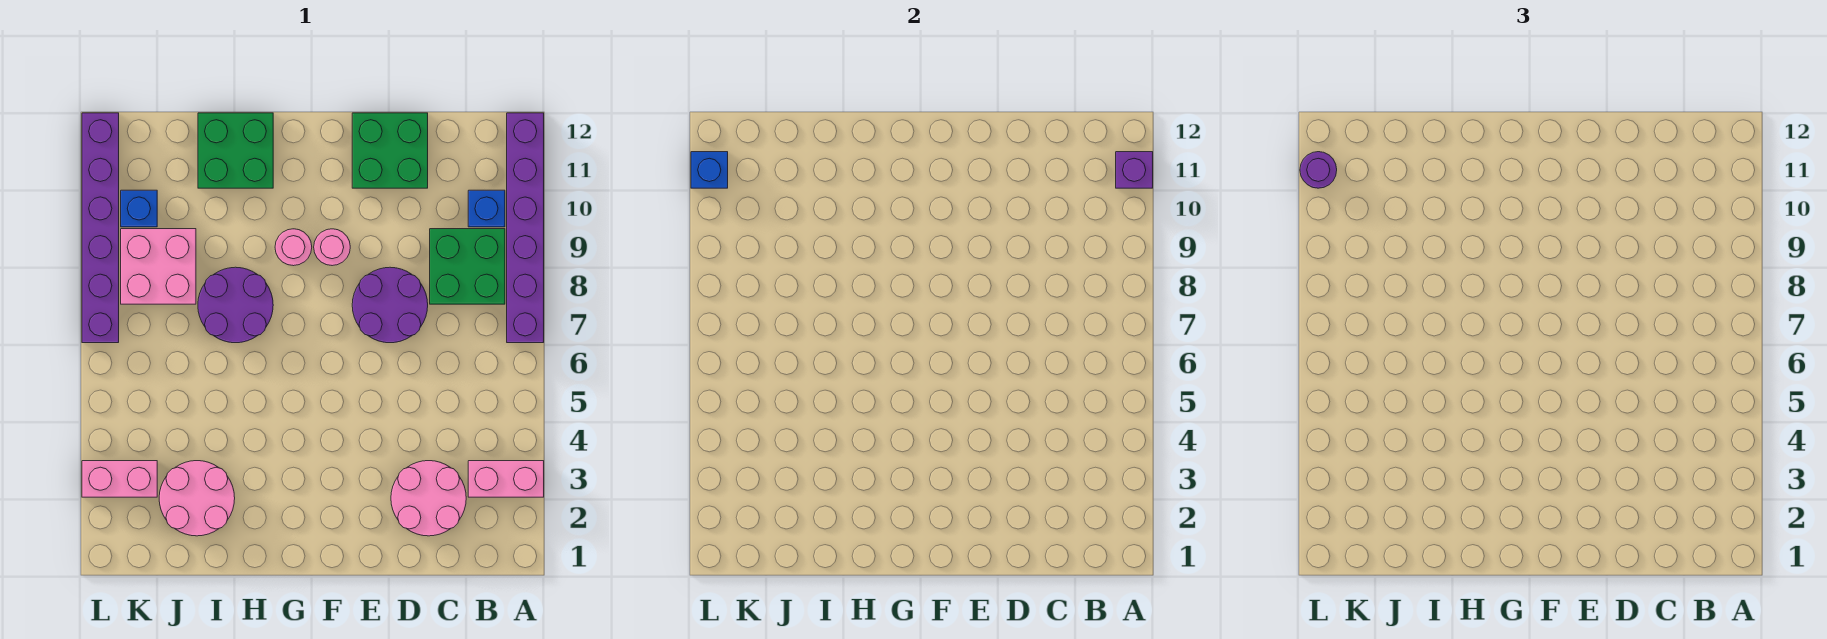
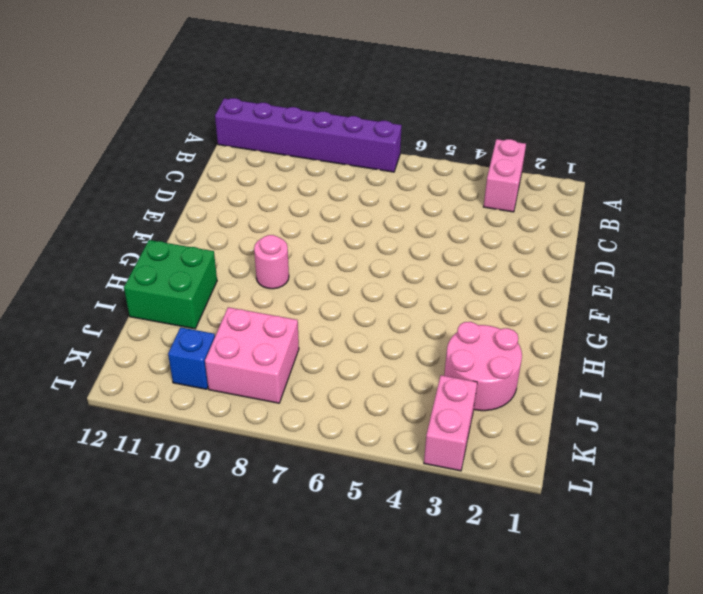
none -> green brick B8:C9 level 1
none -> blue brick B10 level 1
none -> pink round brick C2:D3 level 1

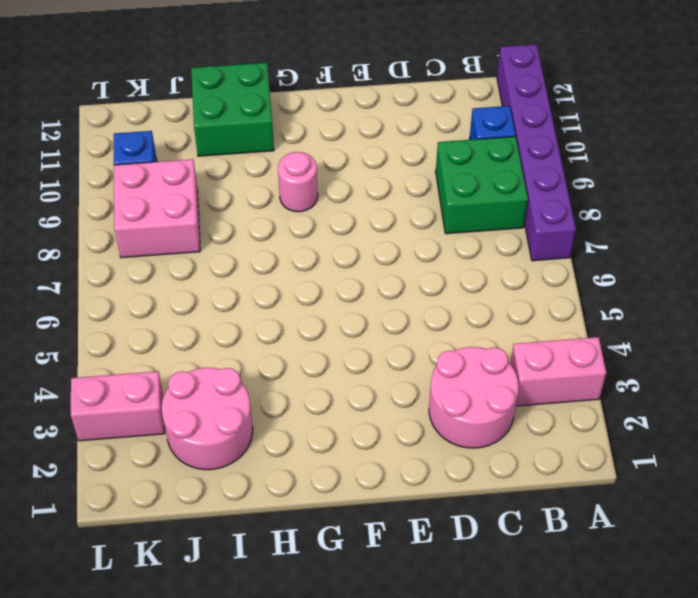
none -> purple round brick D7:E8 level 1
none -> green brick D11:E12 level 1
none -> pink round brick F9 level 1

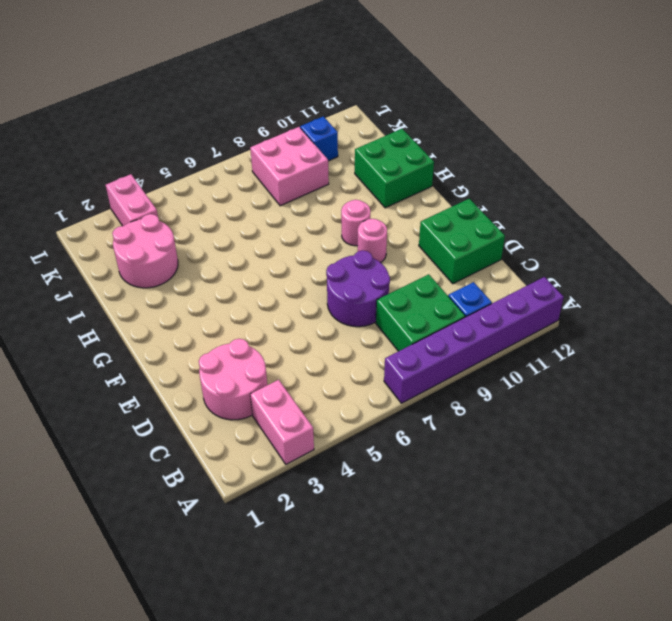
none -> purple round brick H7:I8 level 1
none -> purple brick L7:L12 level 1
none -> purple brick A11 level 2

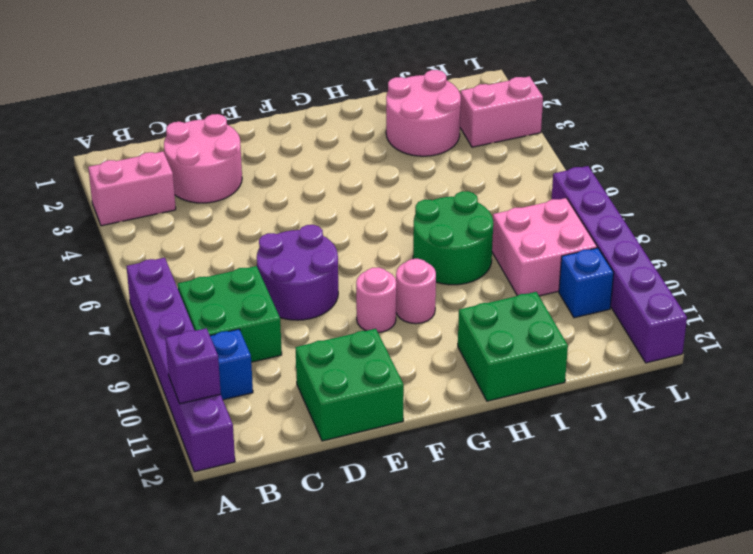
green round brick H7:I8 level 1 -> purple round brick H7:I8 level 1
none -> blue brick L11 level 2
none -> purple round brick L11 level 3

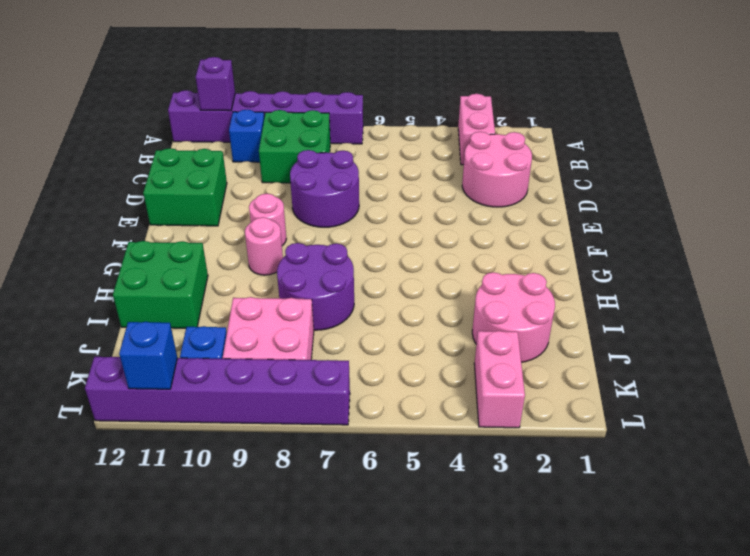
none -> purple round brick L11 level 3

